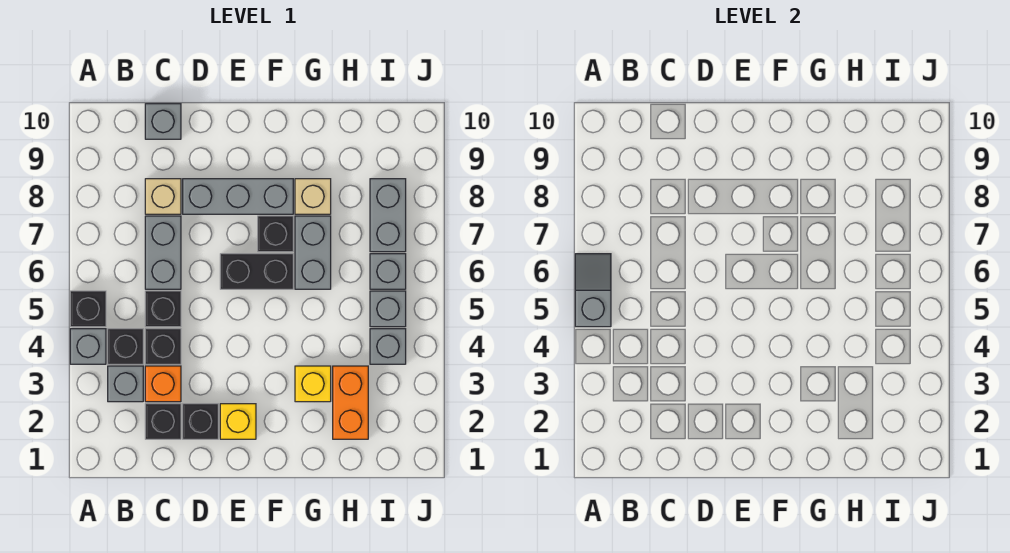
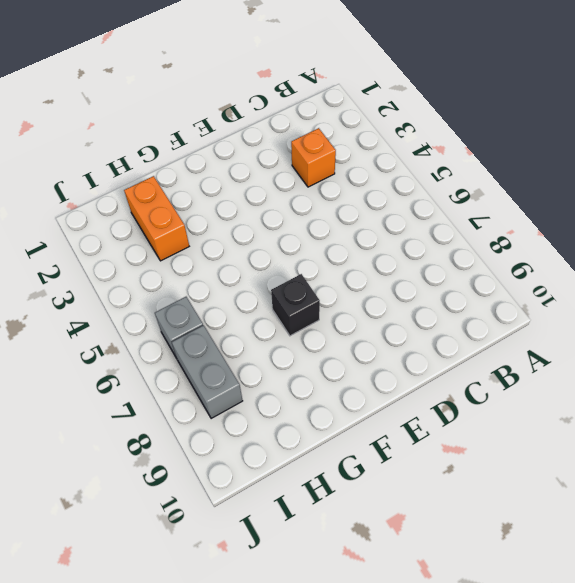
none -> grey brick A4 level 1
none -> black brick A5 level 1
none -> grey brick B3 level 1

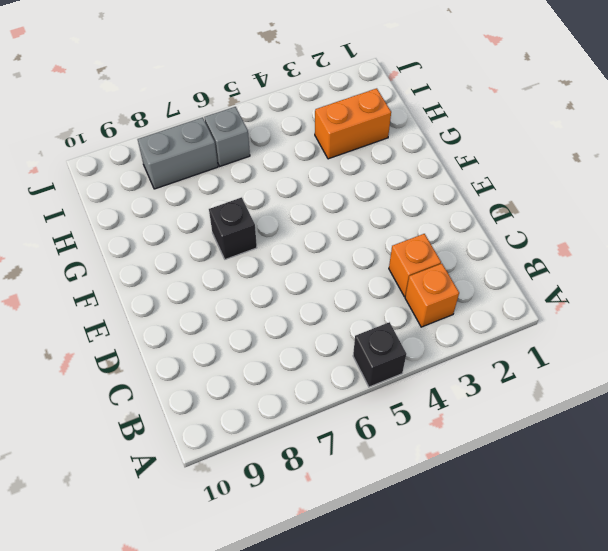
orange brick B3 level 1 -> grey brick B3 level 1
none -> grey brick A4 level 1
none -> black brick B4 level 1
none -> black brick C2 level 1

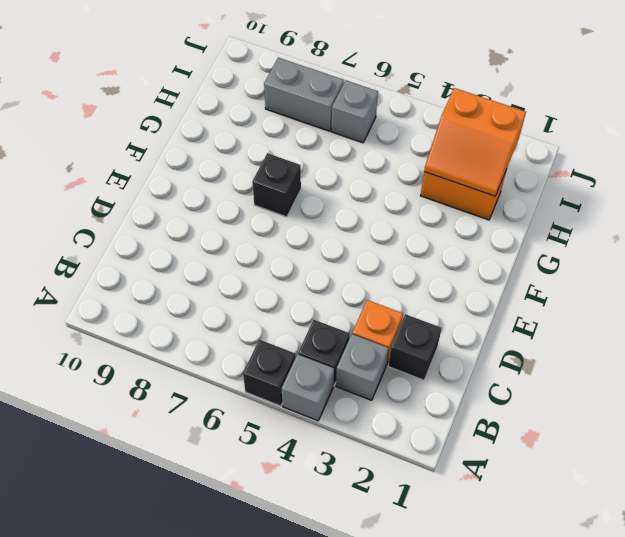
orange slope H2:I3 level 2 top I -> none
none -> black brick C4 level 1
none -> black brick C5 level 1
none -> grey brick C6:C7 level 1

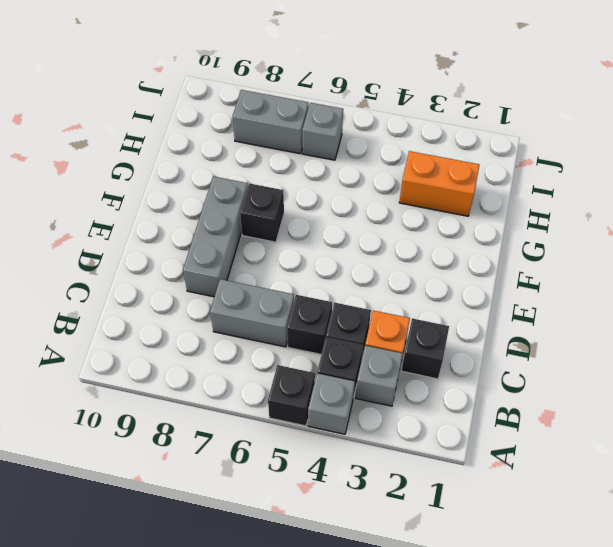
none -> tan brick C8 level 1
none -> grey brick C10 level 1
none -> black brick D2 level 1

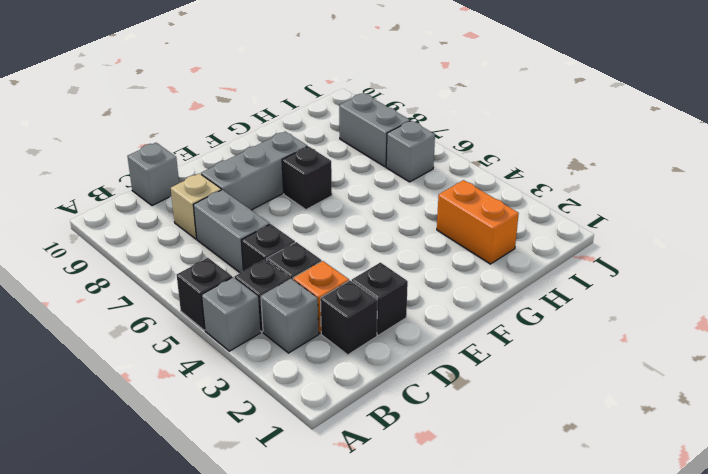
none -> yellow brick E2 level 1
none -> black brick E6:F6 level 1
none -> yellow brick G3 level 1

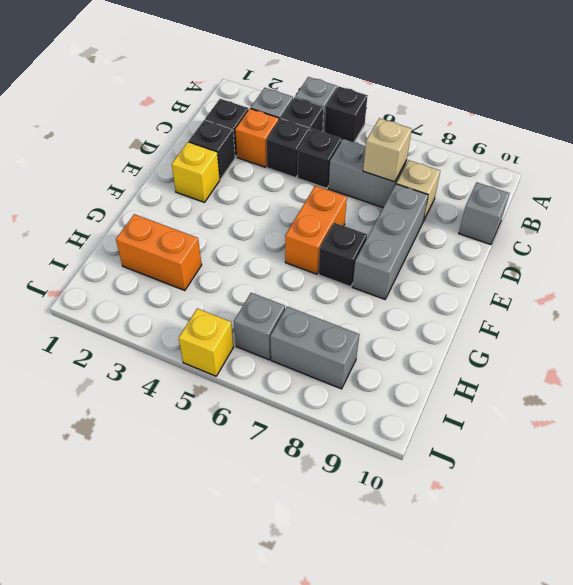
tan brick C7 level 2 -> tan brick G8 level 1
orange brick E6:F6 level 1 -> black brick E6:F6 level 1
yellow brick J5 level 1 -> yellow brick G3 level 1
none -> grey brick G6:G7 level 1
none -> grey brick I4 level 1
none -> grey brick I5 level 1

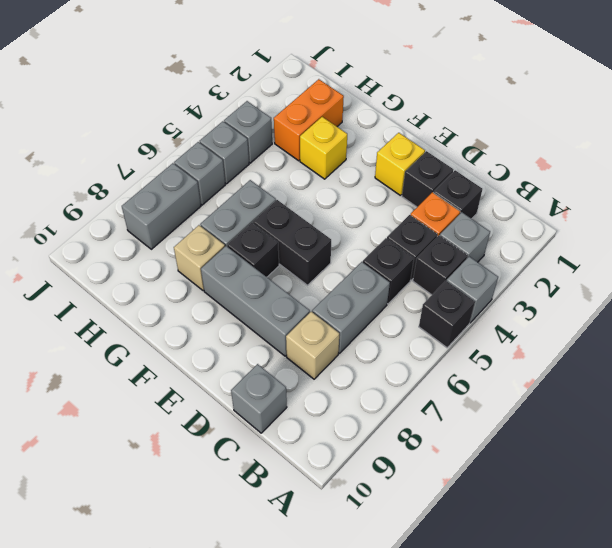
none -> grey slope A5:A6 level 2 top 5

